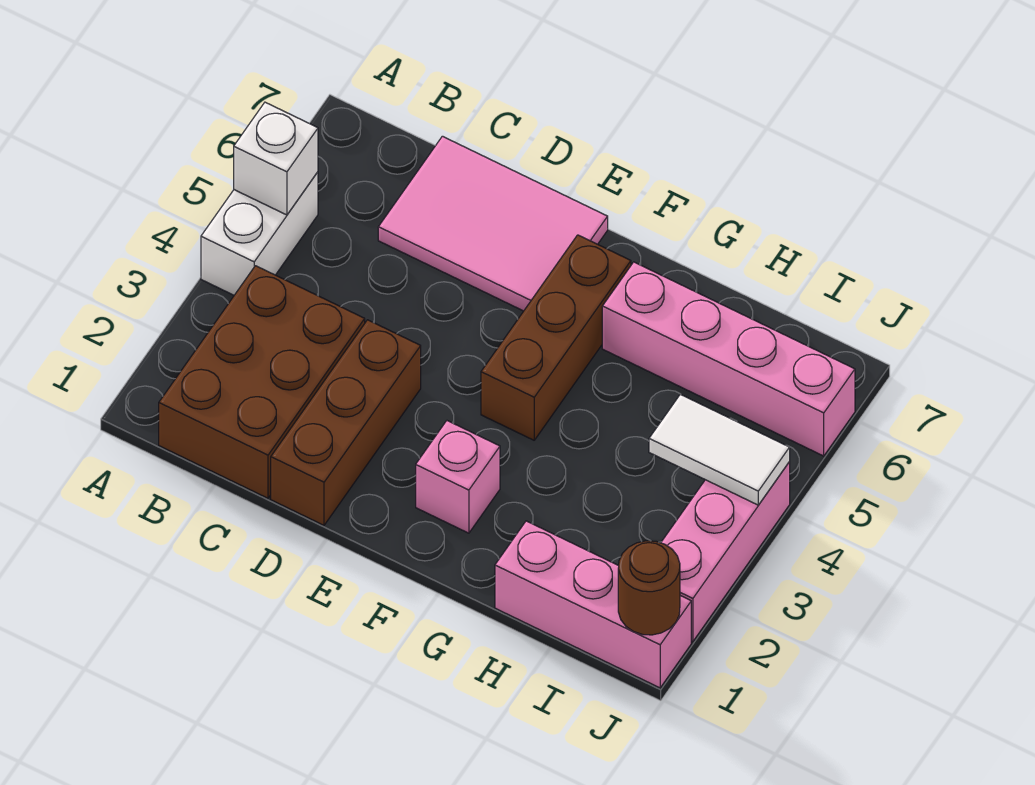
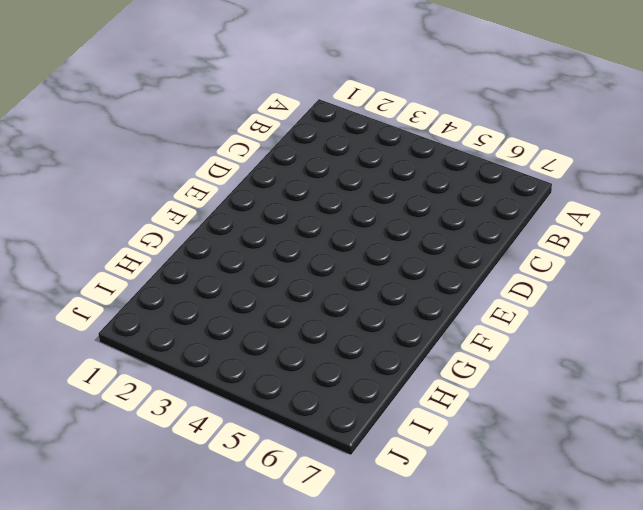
none -> white brick A4:A5 level 1
none -> brown brick B1:C3 level 1
none -> pink tile C6:E7 level 1

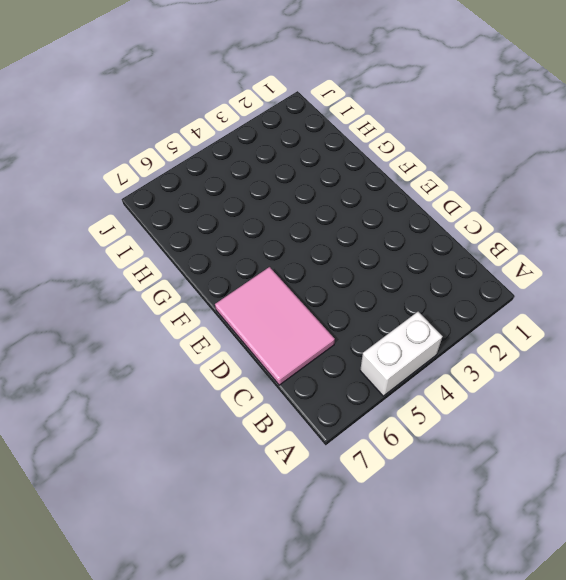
none -> brown brick B1:C3 level 1
none -> brown brick D1:D3 level 1
none -> pink brick F2 level 1

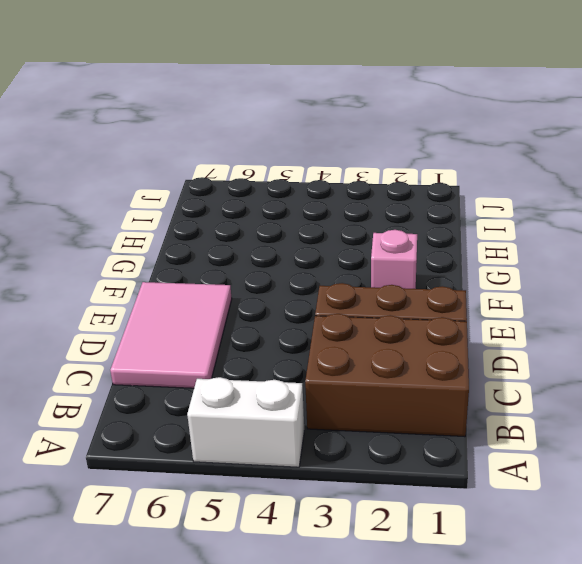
none -> brown brick F4:F6 level 1
none -> pink brick G6:J6 level 1
none -> pink brick H1:J1 level 1

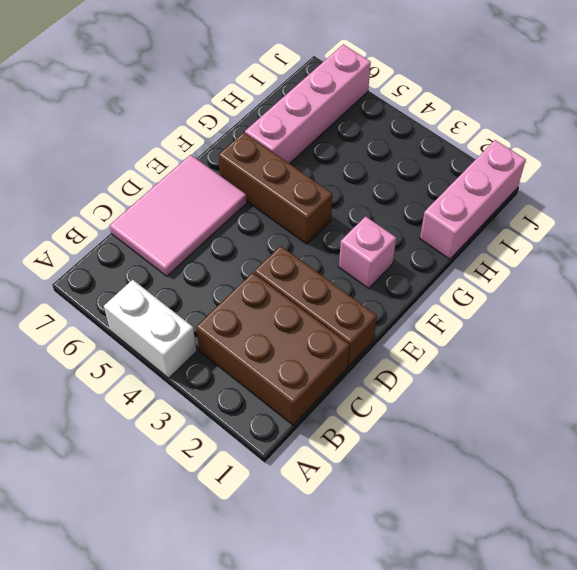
none -> pink brick J2:J4 level 1
none -> white brick A5 level 2
none -> white tile I4:J4 level 2

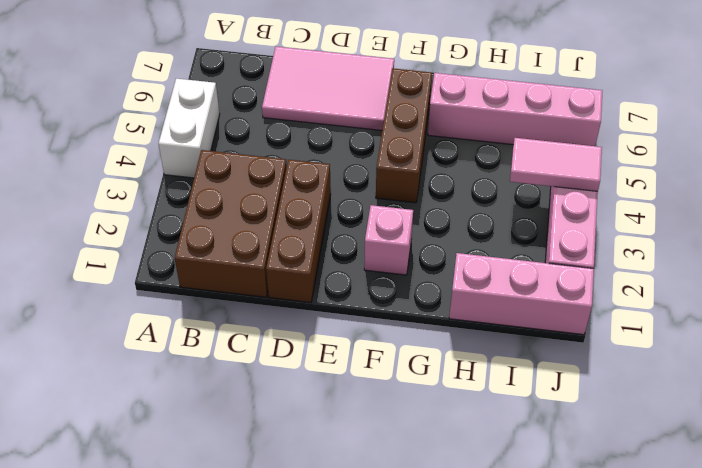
pink tile I4:J4 level 2 -> white tile I4:J4 level 2
none -> white brick A5 level 2
none -> brown round brick J1 level 2

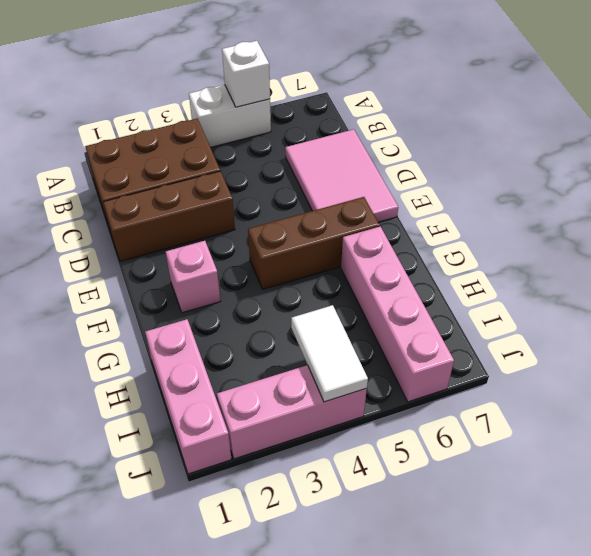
none -> brown round brick J1 level 2

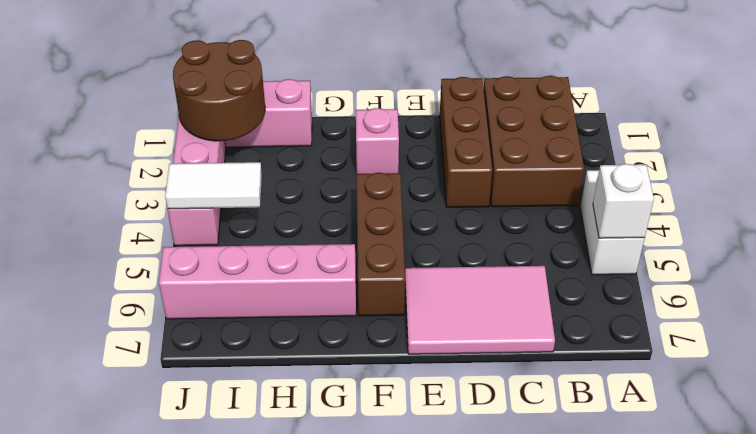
brown round brick I1:J2 level 2 -> brown round brick J1 level 2

